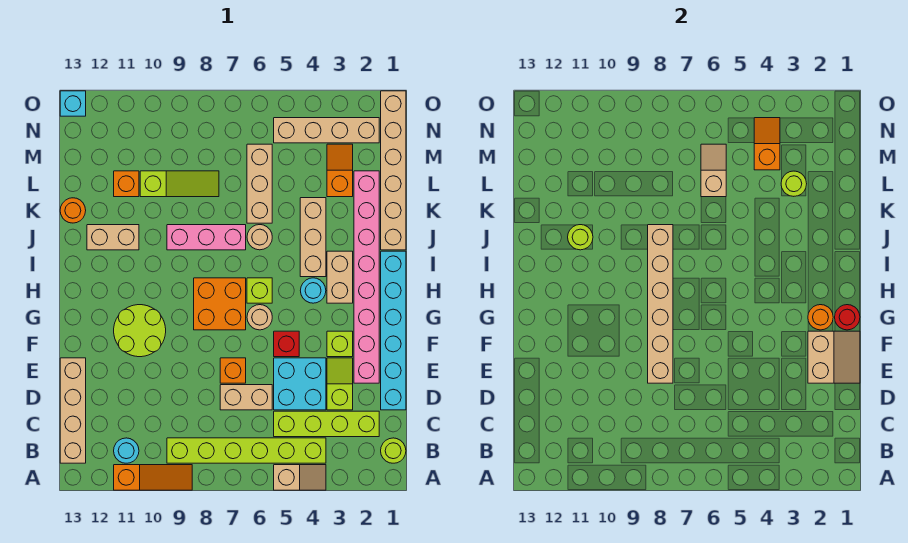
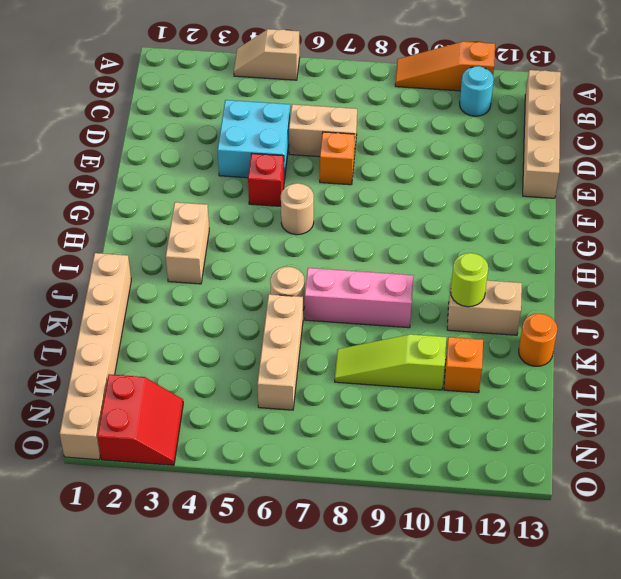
red slope N2:O3 level 1 top 2 -> tan brick N2:N5 level 1
none -> lime round brick B1 level 1
none -> lime brick B4:B9 level 1
none -> lime brick C2:C5 level 1
none -> cyan brick D1:I1 level 1

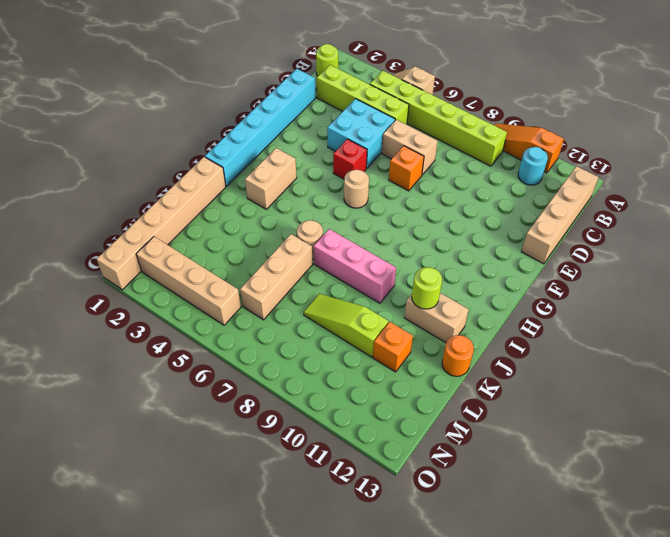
none -> lime slope D3:E3 level 1 top D
none -> pink brick E2:L2 level 1
none -> lime brick F3 level 1
none -> lime round brick F10:G11 level 1

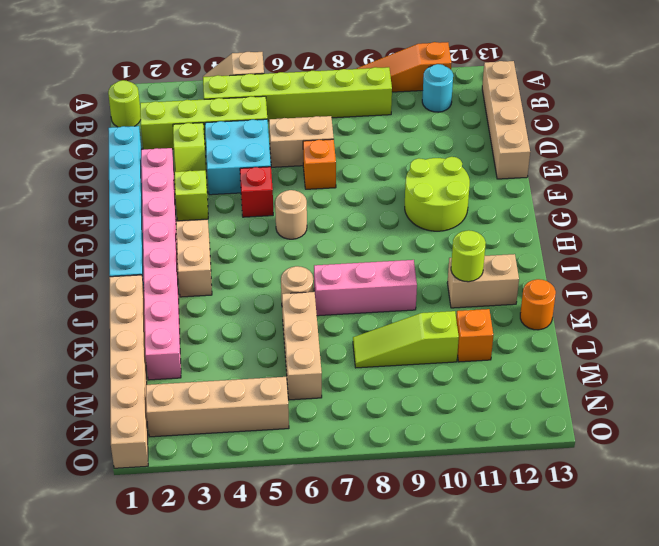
none -> orange brick G7:H8 level 1
none -> cyan round brick H4 level 1
none -> lime brick H6 level 1
none -> tan brick I4:K4 level 1

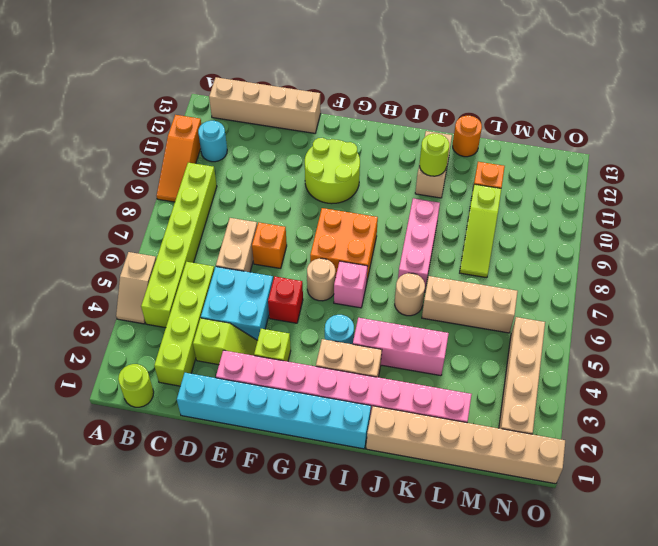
pink brick H6 level 1 -> lime brick H6 level 1
pink brick I4:K4 level 1 -> tan brick I4:K4 level 1
none -> orange slope L3:M3 level 1 top L
none -> cyan brick O13 level 1
none -> tan slope E1:F2 level 2 top 2
none -> tan brick E8:J8 level 2

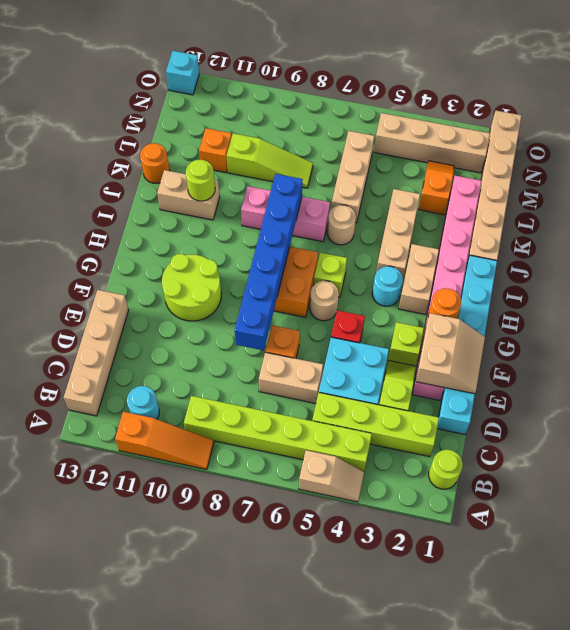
blue brick E8:J8 level 2 -> tan brick E8:J8 level 2
none -> red round brick G1 level 2
none -> lime round brick L3 level 2
none -> tan slope L6:M6 level 2 top L
none -> orange slope M4:N4 level 2 top M

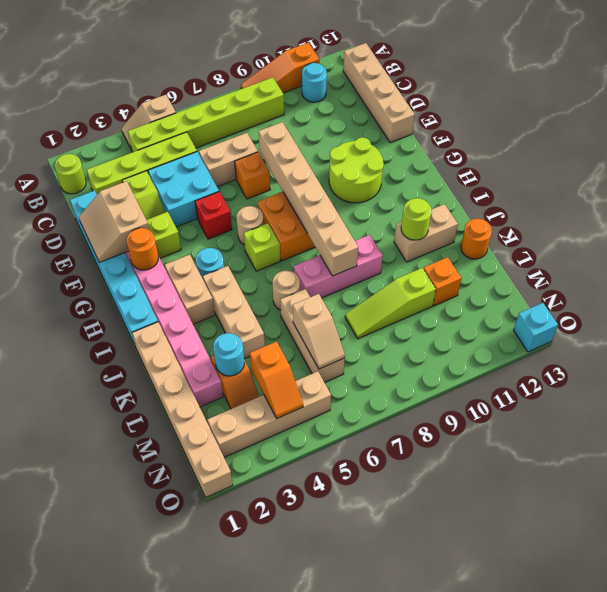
cyan round brick L3 level 2 -> lime round brick L3 level 2
none -> red round brick G1 level 2

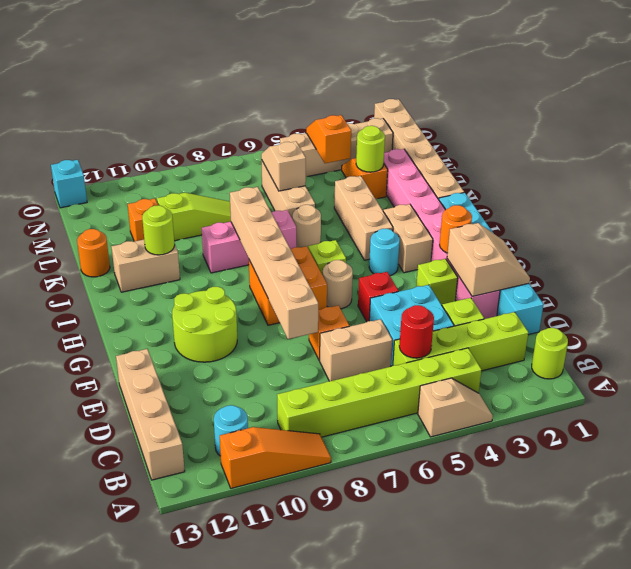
red round brick C5 level 2 -> red round brick G1 level 2

